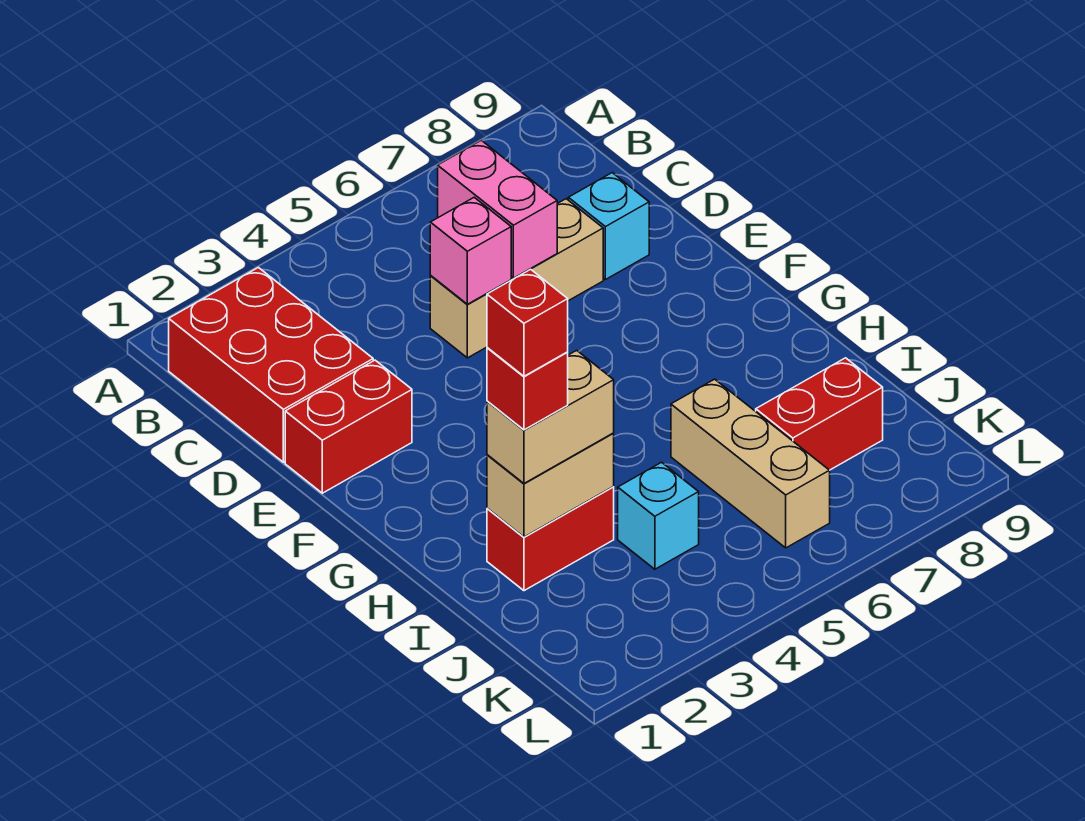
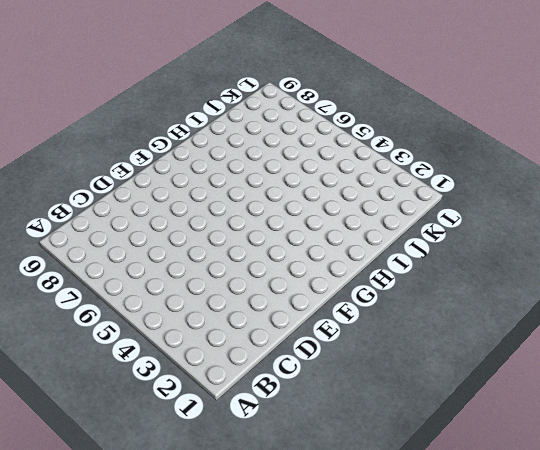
none -> red brick B1:D2 level 1
none -> tan brick D5:D7 level 1
none -> cyan brick D8 level 1

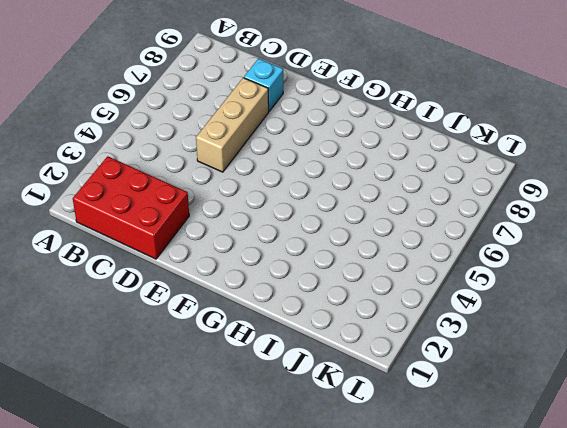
none -> red brick E1:E2 level 1
none -> red brick I2:I3 level 1
none -> tan brick I6:K6 level 1

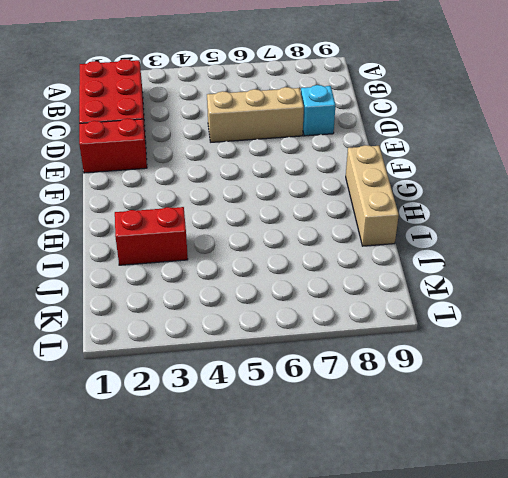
tan brick G9:I9 level 1 -> tan brick I6:K6 level 1
none -> cyan brick J4 level 1
none -> red brick J7:J8 level 1
none -> pink brick C6:D6 level 2

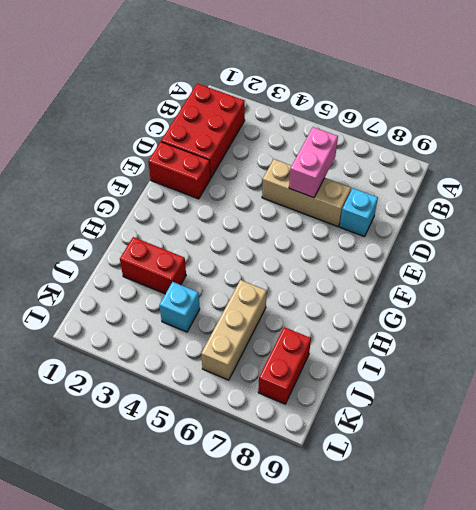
red brick J8:K8 level 1 -> red brick J7:J8 level 1
none -> pink brick D5 level 2
none -> tan brick I2:I3 level 2
none -> tan brick I2:I3 level 3

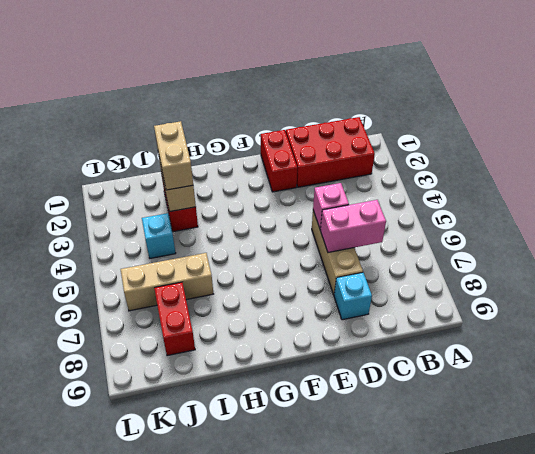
none -> red brick I2 level 4
none -> red brick I2 level 5

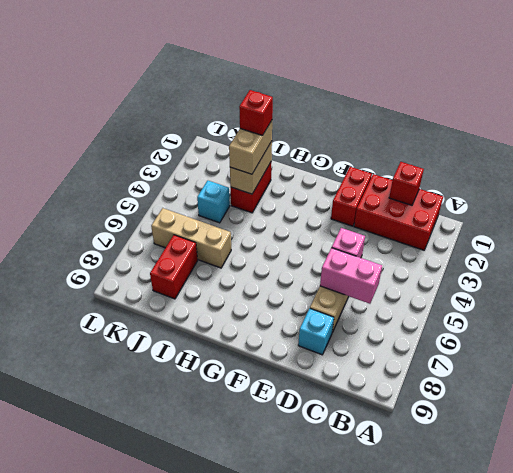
red brick C1 level 2 -> red brick I2 level 5

